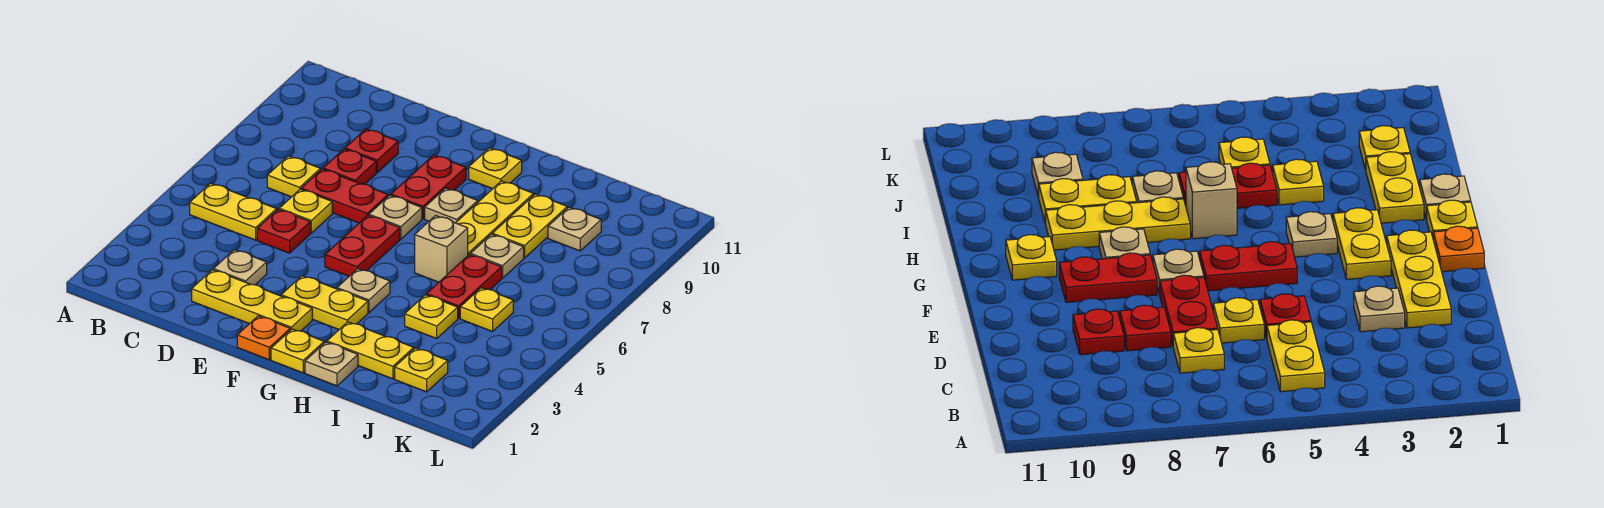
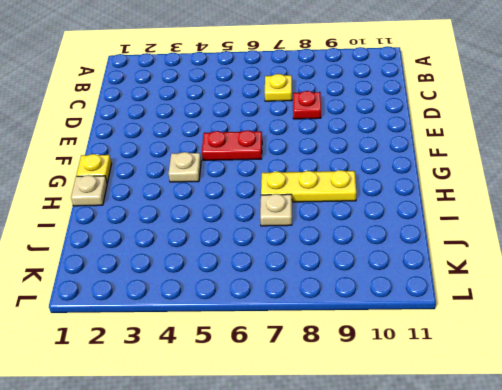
none -> yellow plate B5:C5 level 1
none -> yellow plate D2:F2 level 1
none -> tan plate D3 level 1

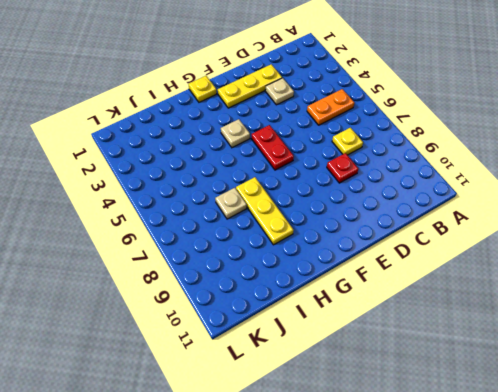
orange plate B5:C5 level 1 -> yellow plate B5:C5 level 1
none -> red plate D5 level 1
none -> yellow plate D6 level 1
none -> red plate D7:E7 level 1

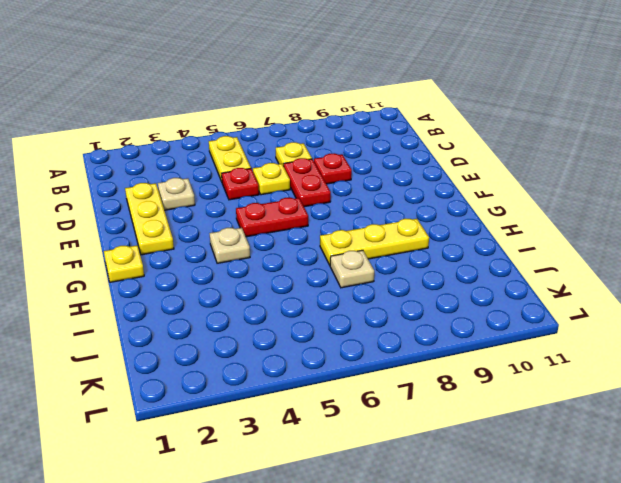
none -> red plate D9 level 1
none -> orange plate F1 level 1
none -> yellow plate F3:G3 level 1

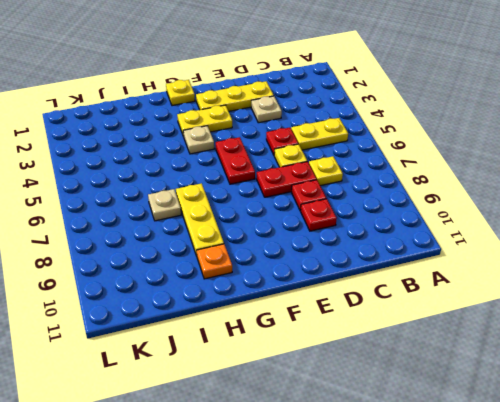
orange plate H10 level 1 -> orange plate F1 level 1
none -> tan plate F7 level 1
none -> red plate F8:F9 level 1
none -> tan plate G8 level 1

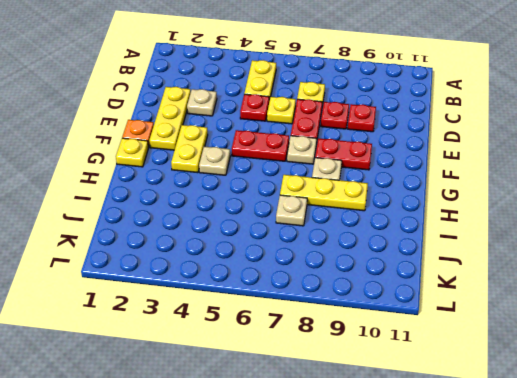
none -> yellow plate G10 level 1
none -> tan plate H1 level 1
none -> yellow plate H2:I2 level 1

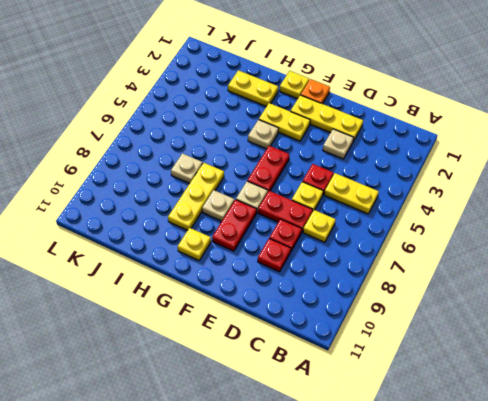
none -> tan plate H1 level 1
none -> tan brick H6 level 1
none -> yellow plate I4 level 1

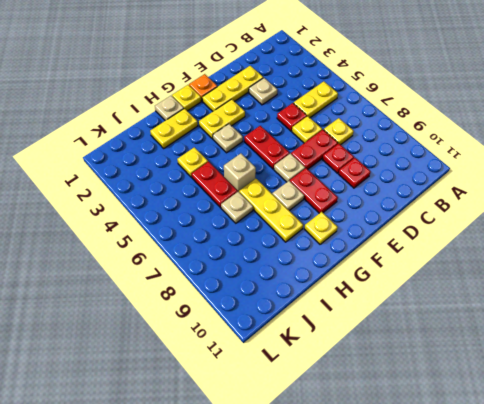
none -> yellow plate I8:I9 level 1
none -> yellow plate J2 level 1
none -> yellow plate J5 level 1

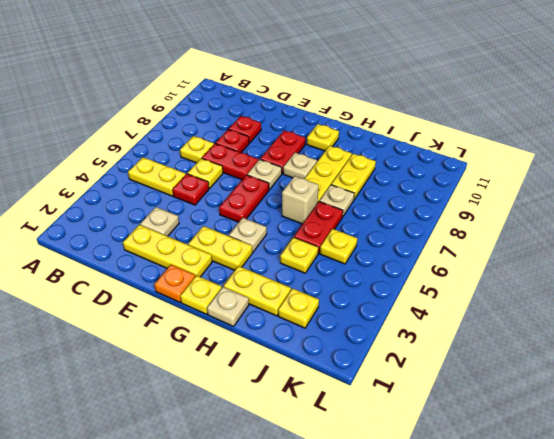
none -> tan plate J9 level 1

